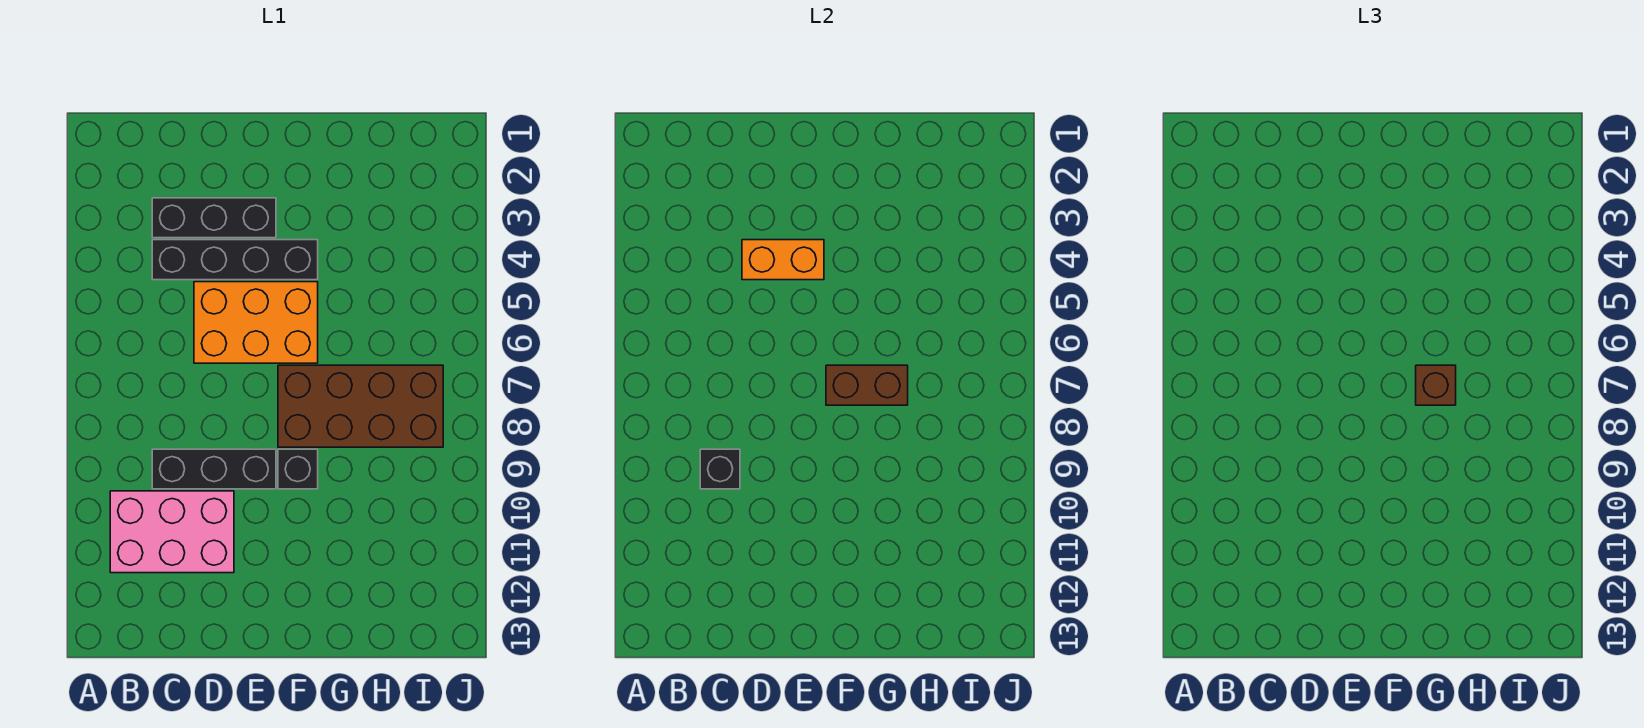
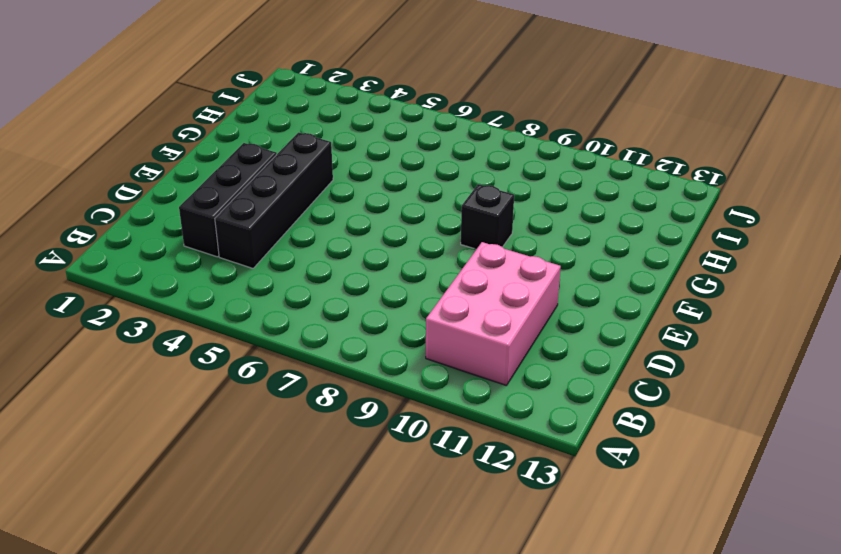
none -> black brick C9:E9 level 1
none -> orange brick D5:F6 level 1

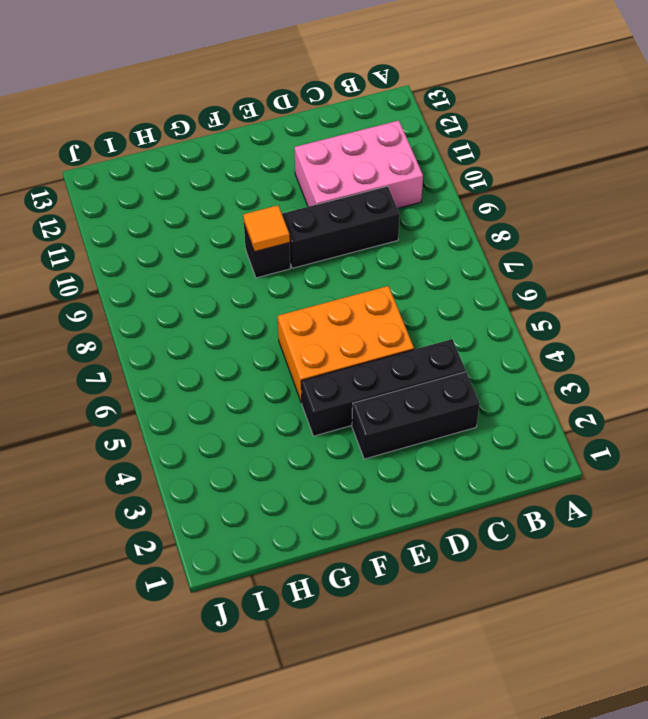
orange tile F9 level 2 -> none
none -> brown brick F7:I8 level 1
none -> black brick C9 level 2

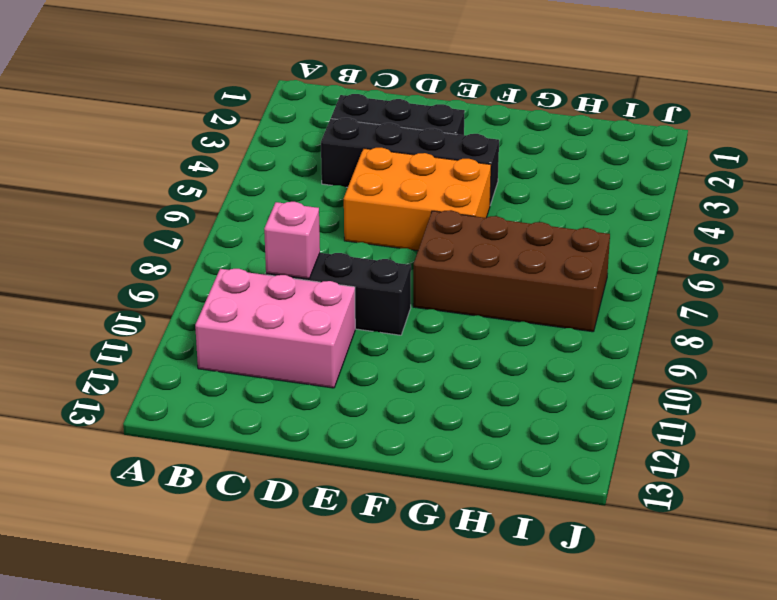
pink brick C9 level 2 -> black brick C9 level 2
none -> black brick F9 level 1
none -> orange brick D4:E4 level 2

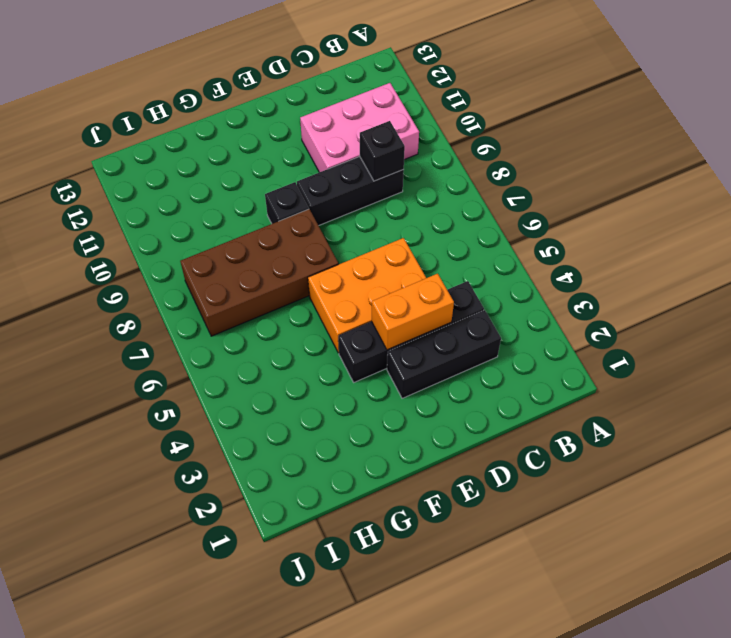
none -> brown brick F7:G7 level 2
none -> brown brick G7 level 3

